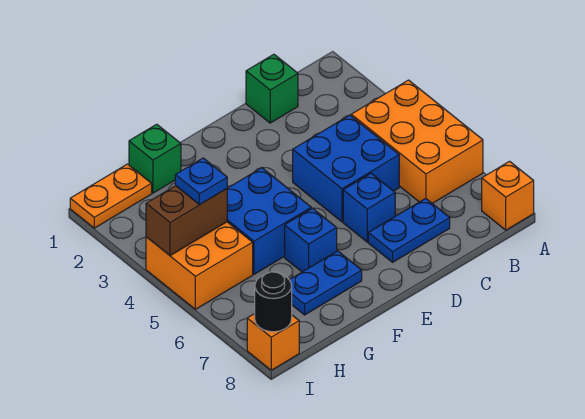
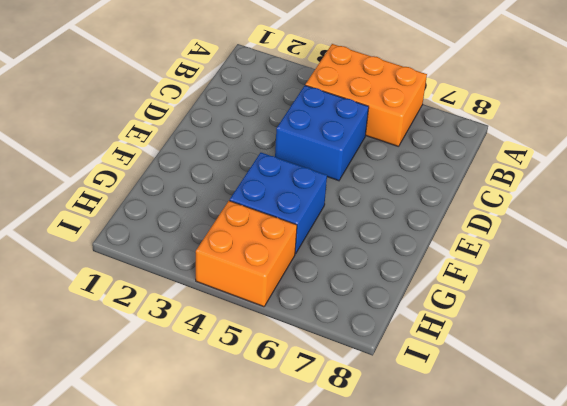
none -> orange brick A8 level 1
none -> green brick C1 level 1
none -> blue plate C7:D7 level 1

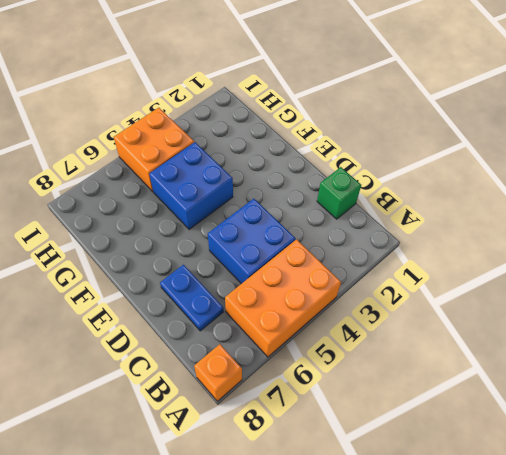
none -> blue brick D6 level 1
none -> blue brick F6 level 1
none -> blue plate F7:G7 level 1

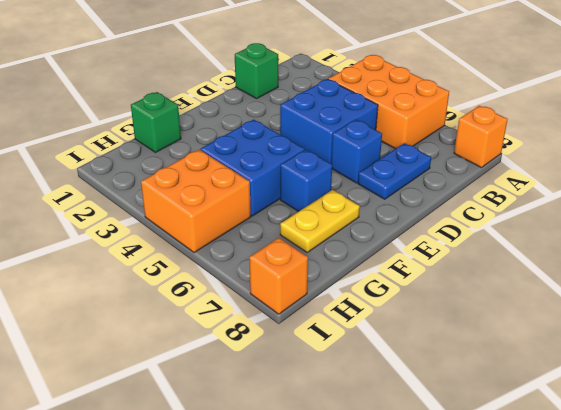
yellow plate F7:G7 level 1 -> blue plate F7:G7 level 1
none -> orange plate H1:I1 level 1
none -> brown brick H4:I4 level 2
none -> black round brick I8 level 2

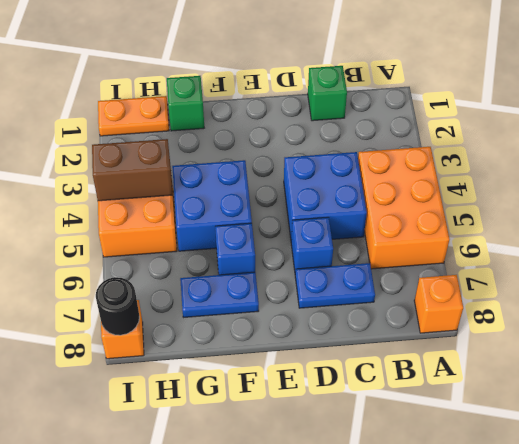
none -> blue plate H4 level 3

